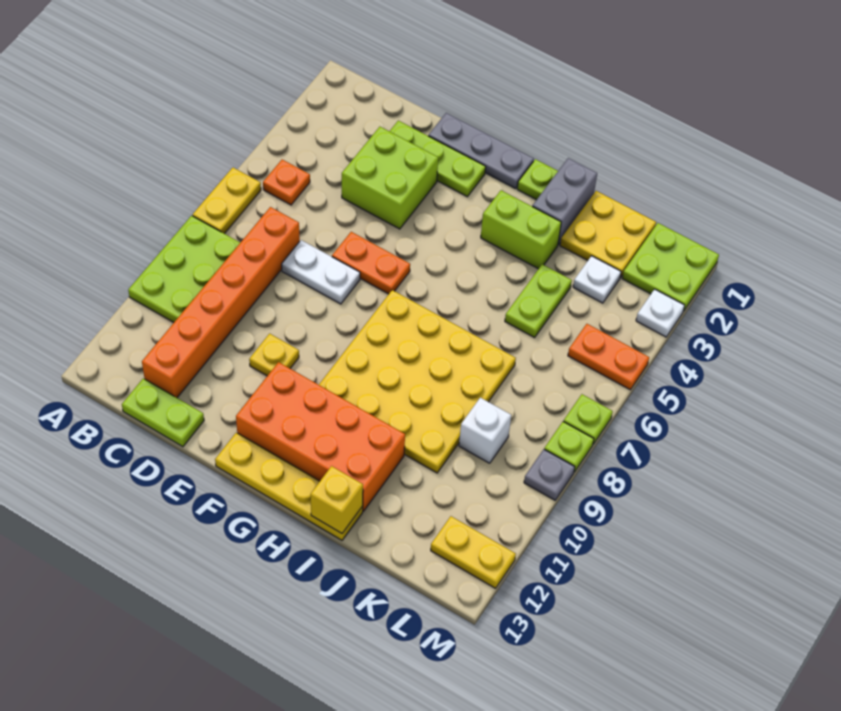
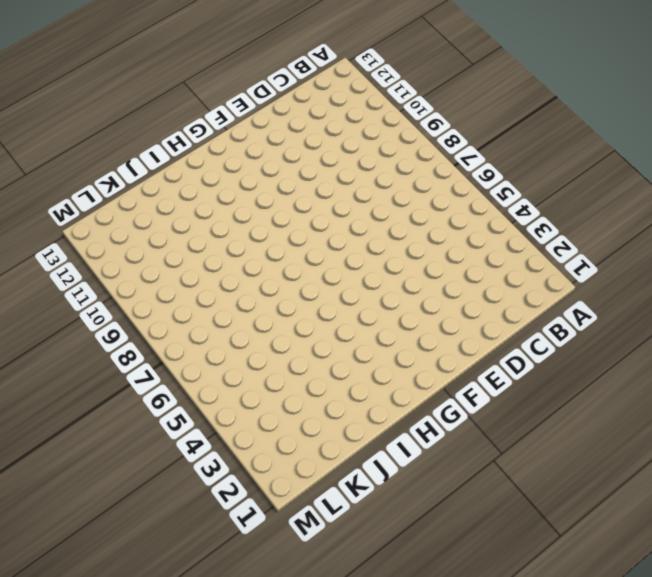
none -> yellow plate A6:A7 level 1
none -> lime plate A8:B10 level 1
none -> orange plate B5 level 1

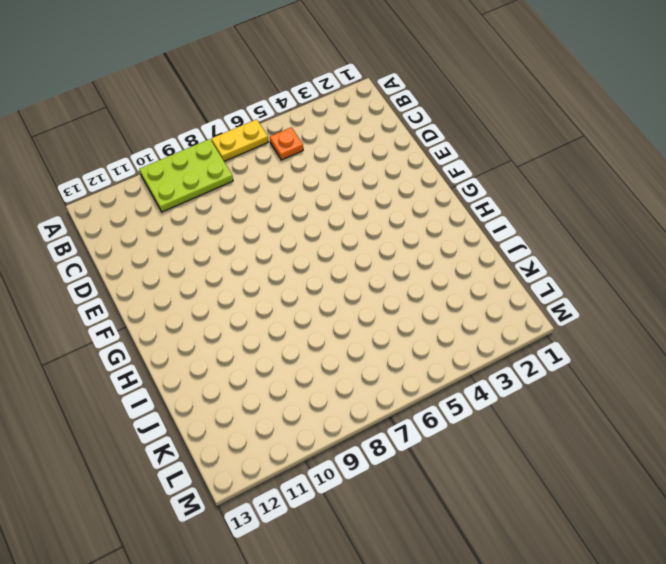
none -> orange brick C7:C12 level 1
none -> lime plate C13:D13 level 1
none -> lime plate D2:F2 level 1

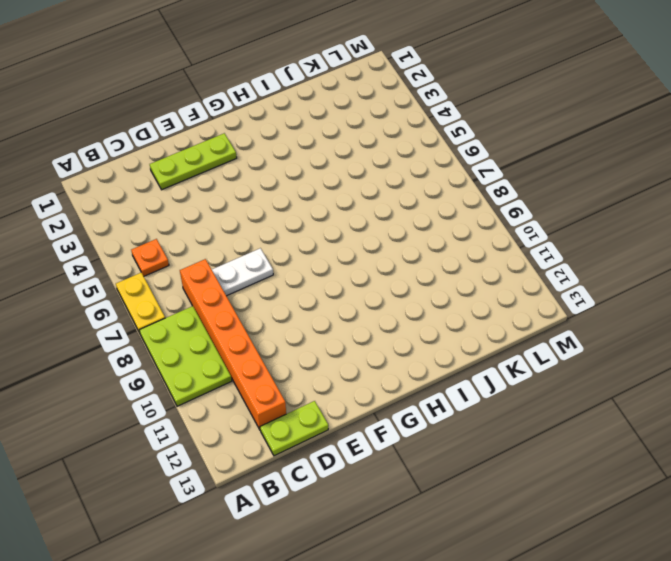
none -> lime brick D3:E4 level 1
none -> grey plate E1:G1 level 1
none -> orange plate E6:F6 level 1

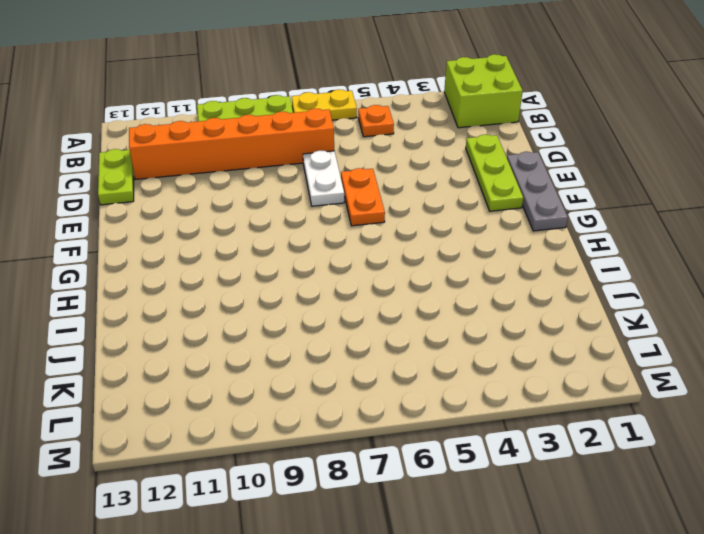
lime brick A1:B2 level 1 -> lime brick D3:E4 level 1
none -> yellow plate E10 level 1
none -> orange brick F11:I12 level 1
none -> yellow plate F13:I13 level 1

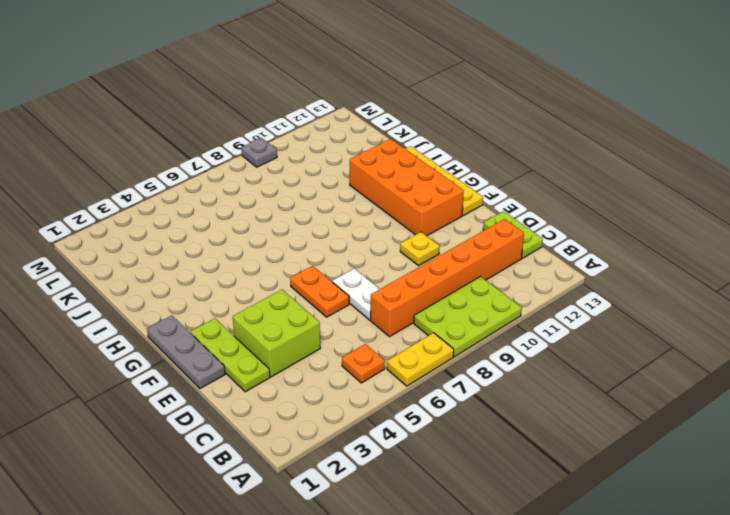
none -> yellow plate G7:J10 level 1
none -> lime plate H1 level 1
none -> lime brick H3:I3 level 1

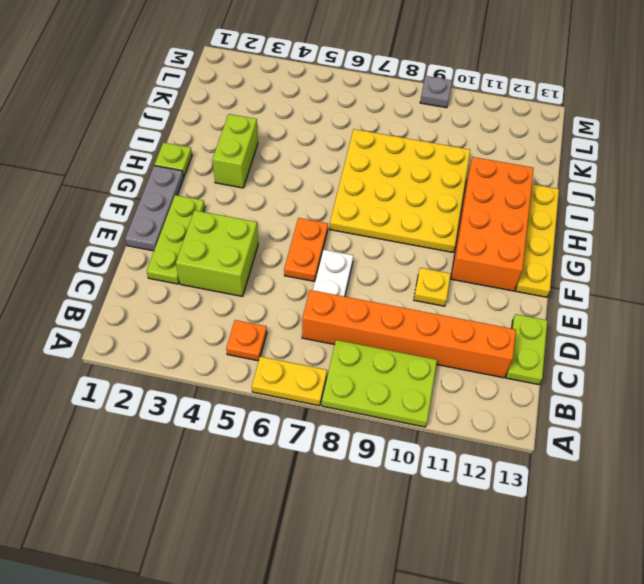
none -> grey brick I1:I2 level 1
none -> yellow plate J1:K2 level 1
none -> lime plate J4:J5 level 1

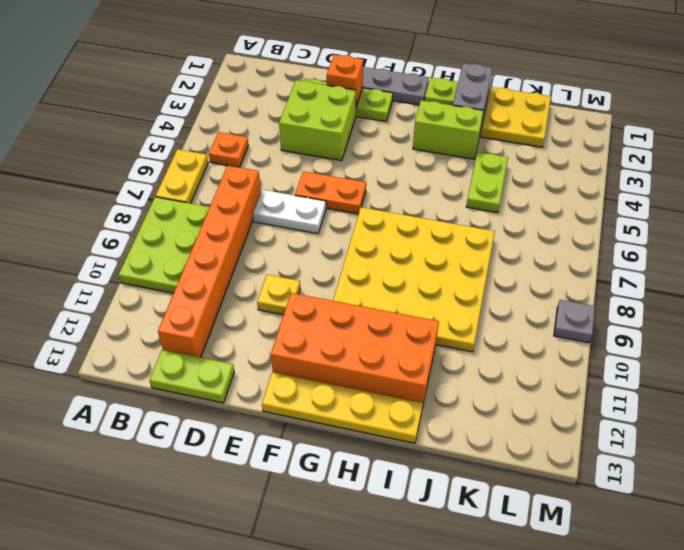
orange brick E2 level 2 -> none
none -> white plate K3 level 1
none -> white brick K9 level 1
none -> lime plate L1:M2 level 1

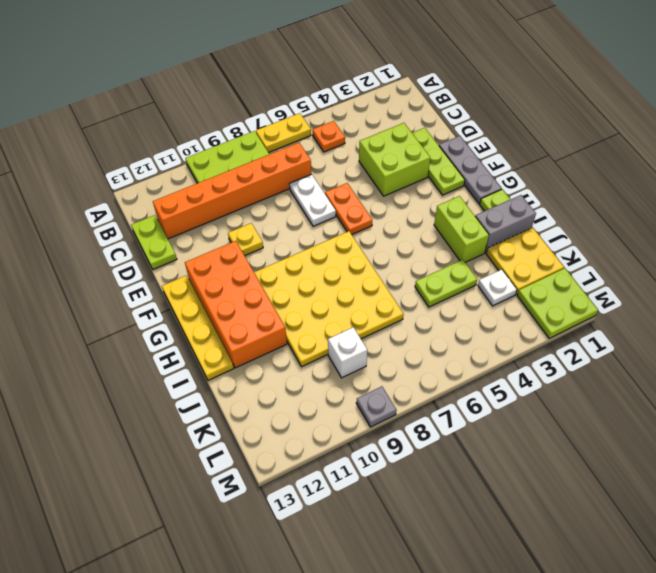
none -> orange plate L5:M5 level 1
none -> yellow plate L12:M12 level 1
none -> white plate M3 level 1

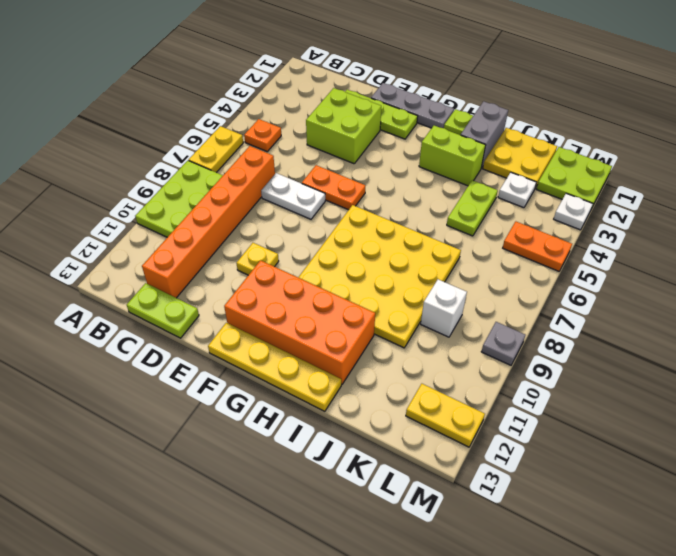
none -> lime plate M7 level 1
none -> lime plate M8 level 1
none -> yellow brick I13 level 2

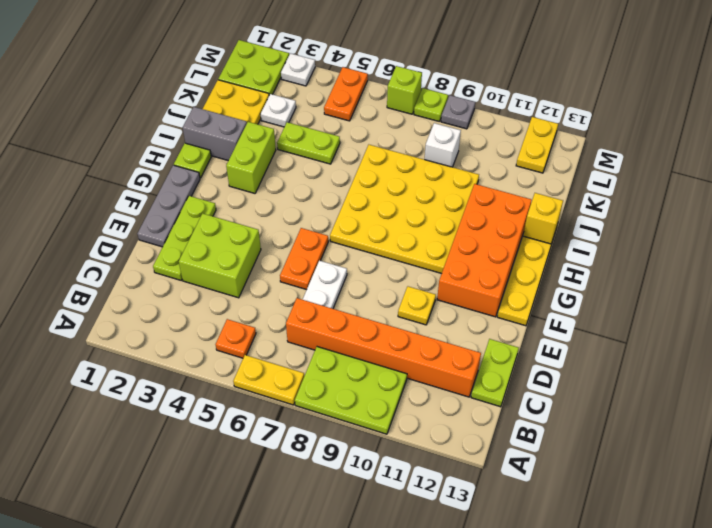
lime brick M7 level 1 -> lime plate M7 level 1

